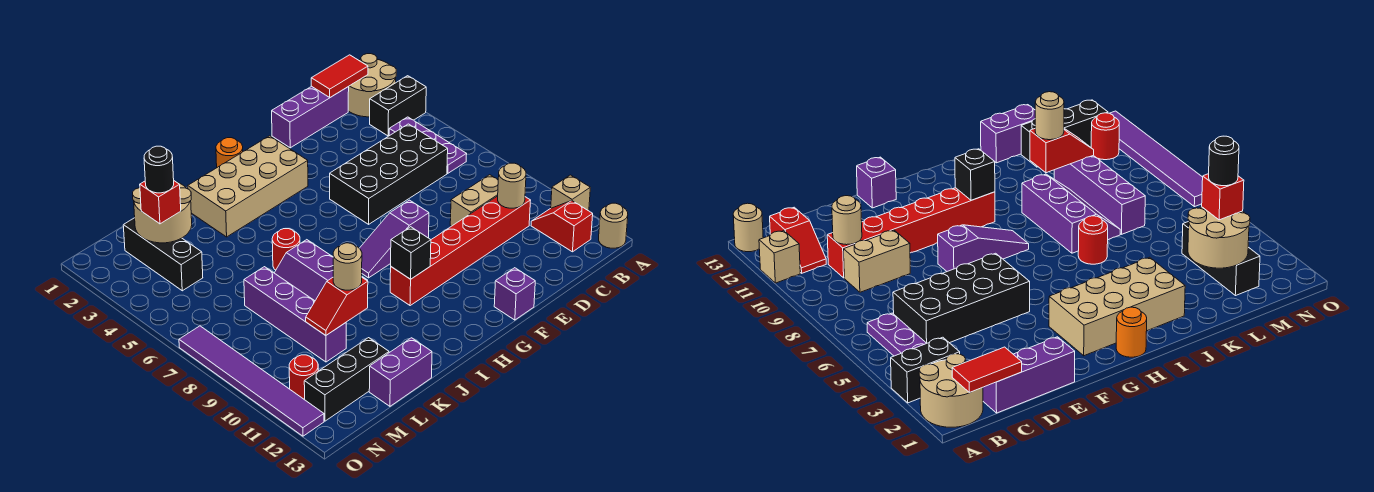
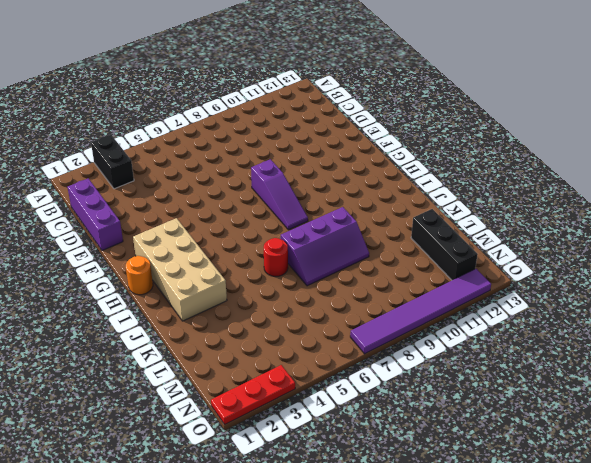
red plate O1:O3 level 1 -> none
none -> tan round brick A1:B2 level 1
none -> tan brick A11 level 1
none -> tan round brick A13 level 1
none -> purple plate B4:B6 level 1

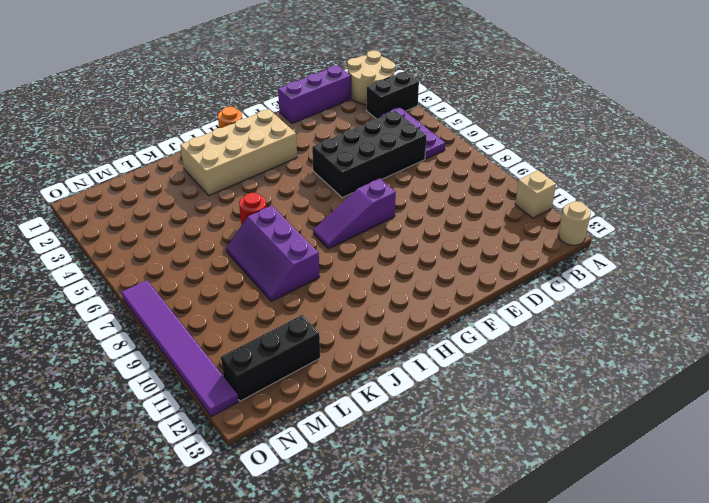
none -> red slope B11:B12 level 1 top 12
none -> tan brick C9:D9 level 1
none -> red brick C10:H10 level 1
none -> purple brick F13 level 1

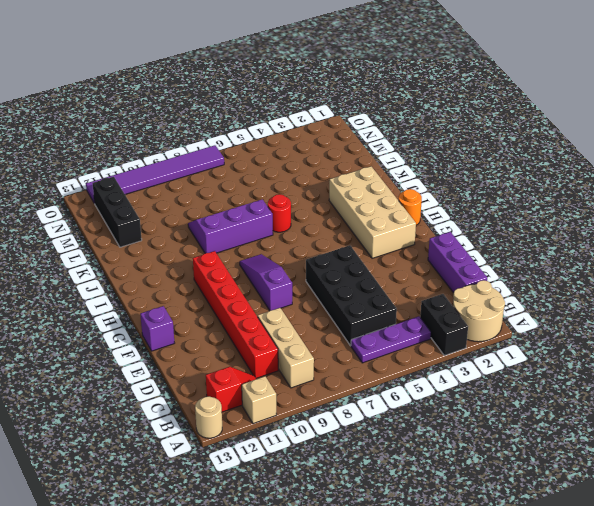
tan brick B9:D9 level 1 -> tan brick C9:D9 level 1
none -> purple brick K13:L13 level 1
none -> purple brick L7:L10 level 1
none -> black brick M2:M4 level 1
none -> red round brick N11 level 1

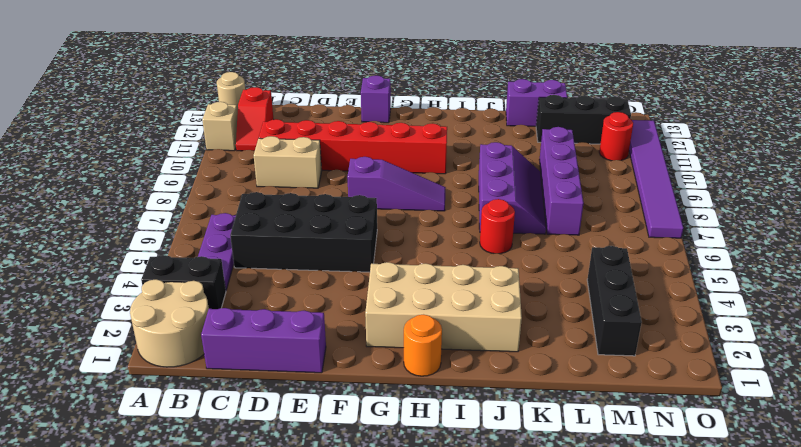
none -> red tile B1:C1 level 2
none -> tan round brick C10 level 2
none -> black brick H10 level 2
none -> red slope K10:L10 level 2 top K

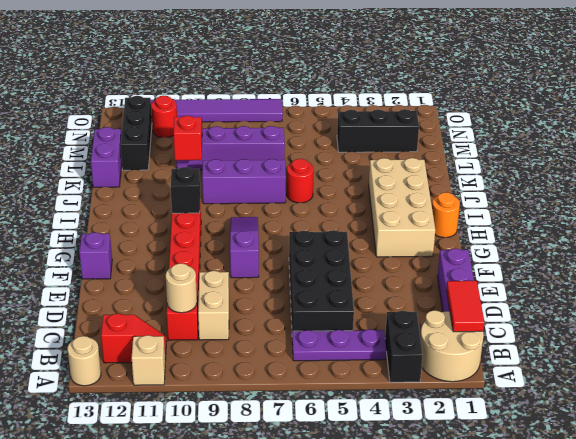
none -> tan round brick L2:M3 level 2
none -> tan round brick K10 level 3
none -> red brick M3 level 3
none -> black round brick M3 level 4

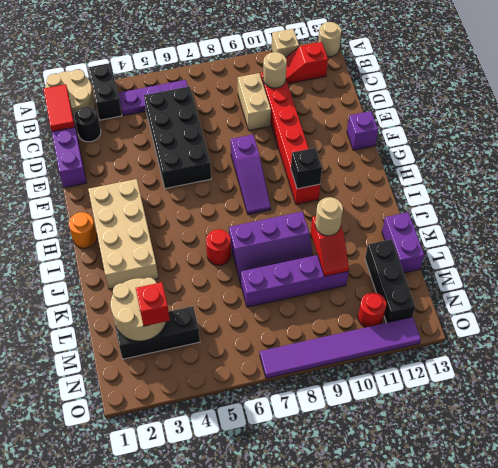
black round brick C2 level 1 -> black round brick M3 level 4

